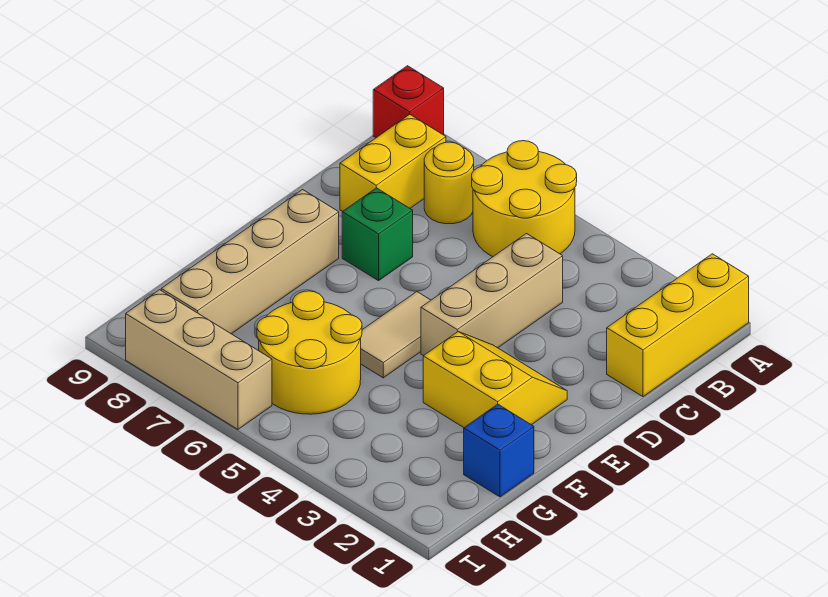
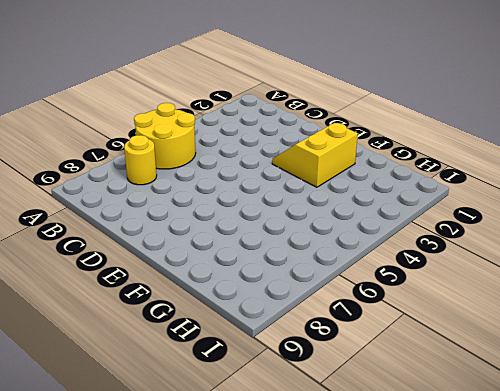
none -> yellow brick A1:C1 level 1
none -> red brick A9 level 1
none -> yellow brick B8:C8 level 1

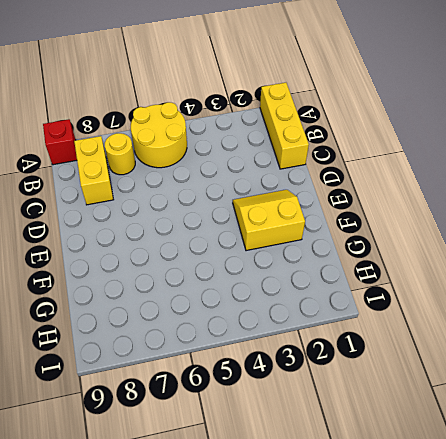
none -> tan brick C4:E4 level 1
none -> green brick D7 level 1
none -> tan tile E5:F5 level 1

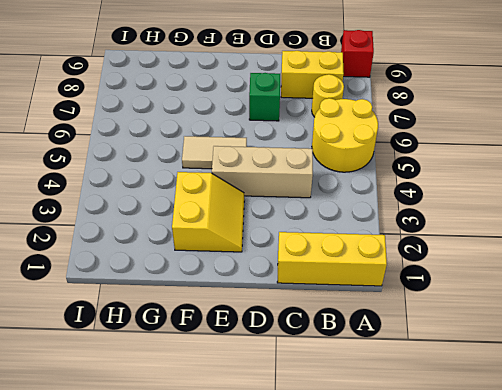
none -> tan brick E8:H8 level 1
none -> blue brick G1 level 1
none -> yellow round brick G5:H6 level 1

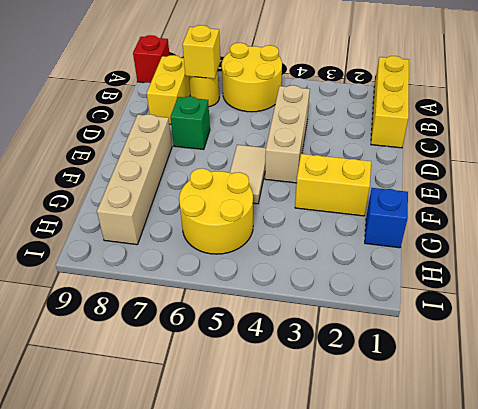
yellow brick B7 level 2 -> none
none -> tan brick I6:I8 level 1

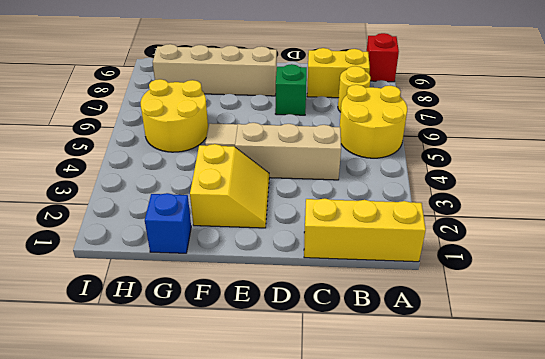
none -> tan brick I6:I8 level 1

